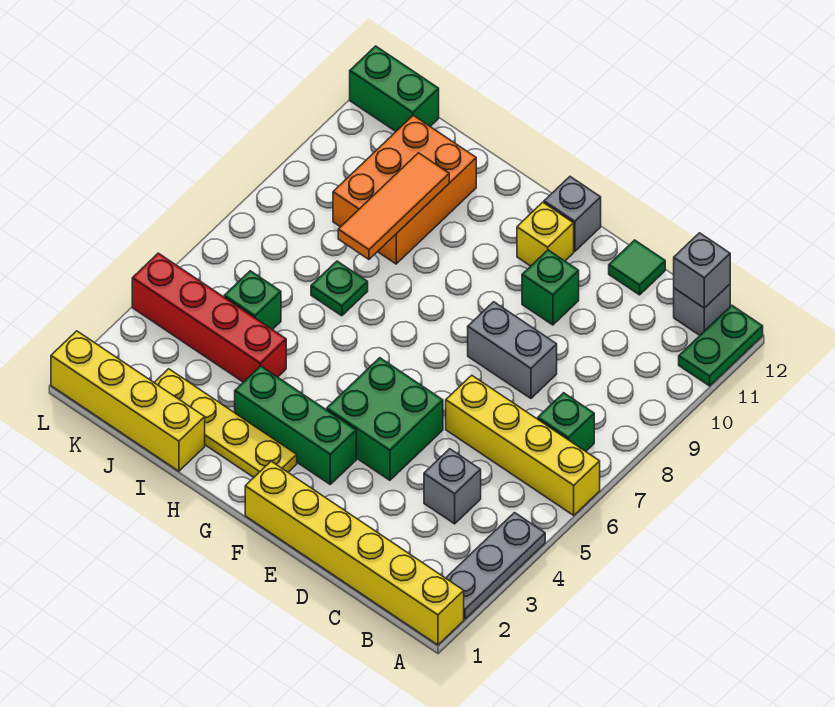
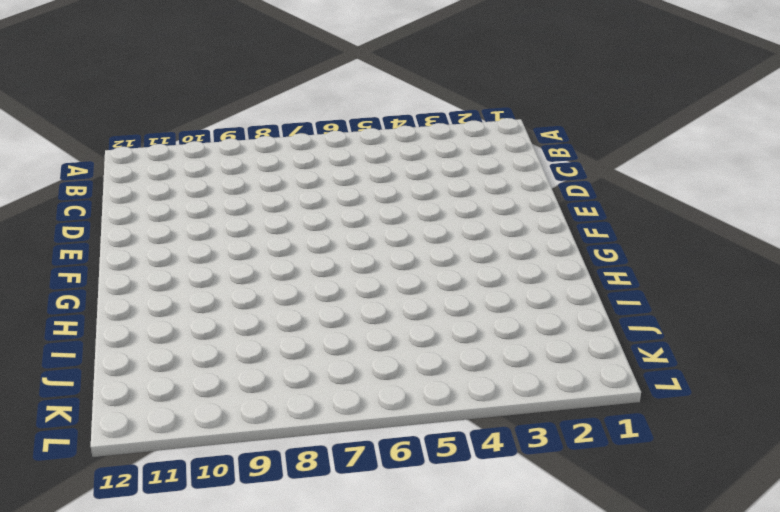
none -> yellow brick A1:F1 level 1
none -> grey plate A2:A4 level 1
none -> yellow brick A6:D6 level 1

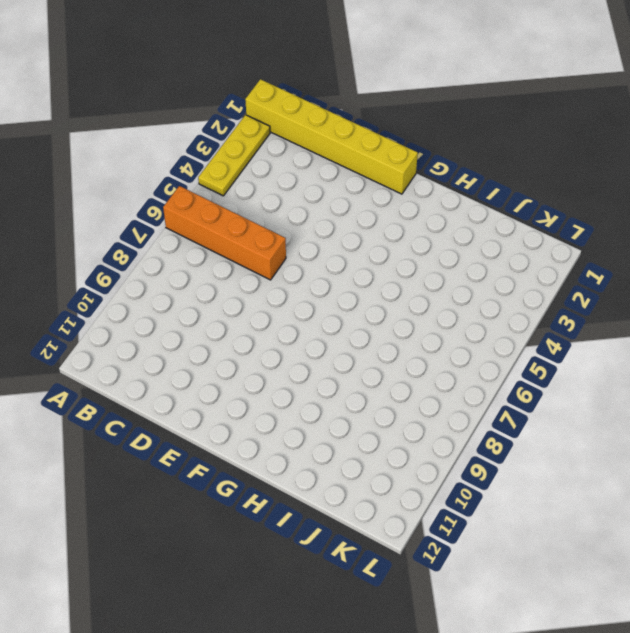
yellow plate A2:A4 level 1 -> grey plate A2:A4 level 1
orange brick A6:D6 level 1 -> yellow brick A6:D6 level 1
none -> green plate A11:A12 level 1
none -> green brick B7 level 1
none -> grey brick B12 level 1

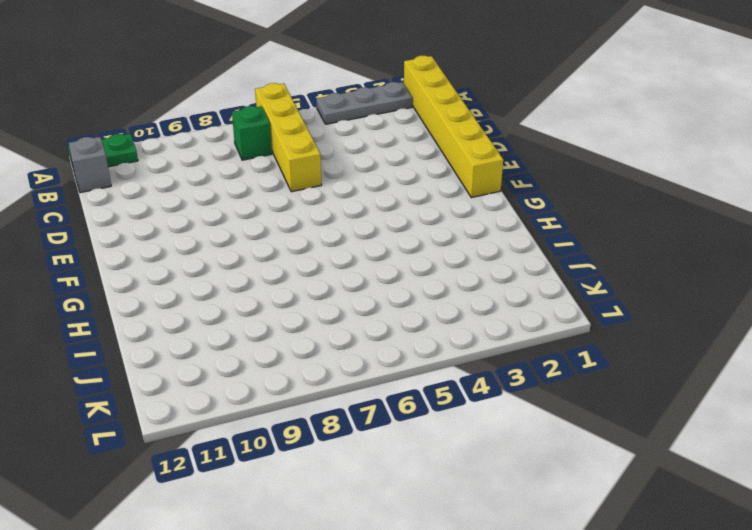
none -> grey brick C4 level 1
none -> grey brick D8:E8 level 1
none -> green tile D12 level 1

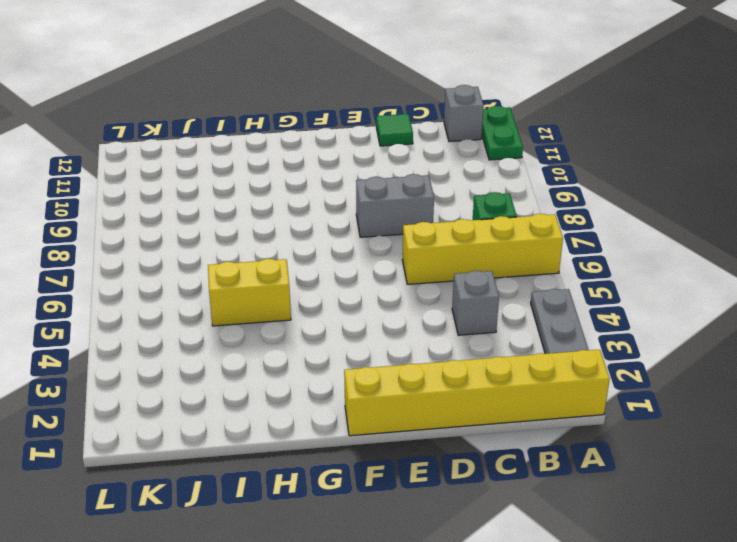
yellow brick H5:I5 level 1 -> none
none -> green brick E4:F5 level 1
none -> green brick E10 level 1
none -> green brick F3:H3 level 1

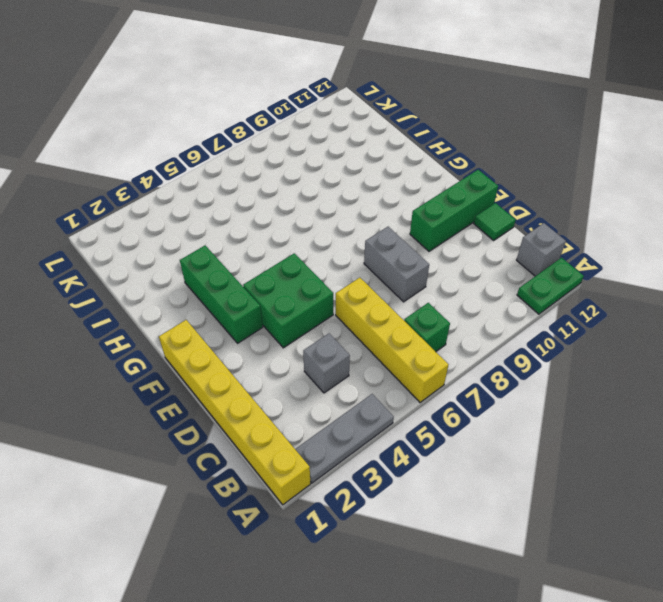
green brick E10:E12 level 1 -> green brick E10 level 1
none -> yellow brick F11 level 1
none -> grey brick F12 level 1
none -> yellow plate G2:J2 level 1

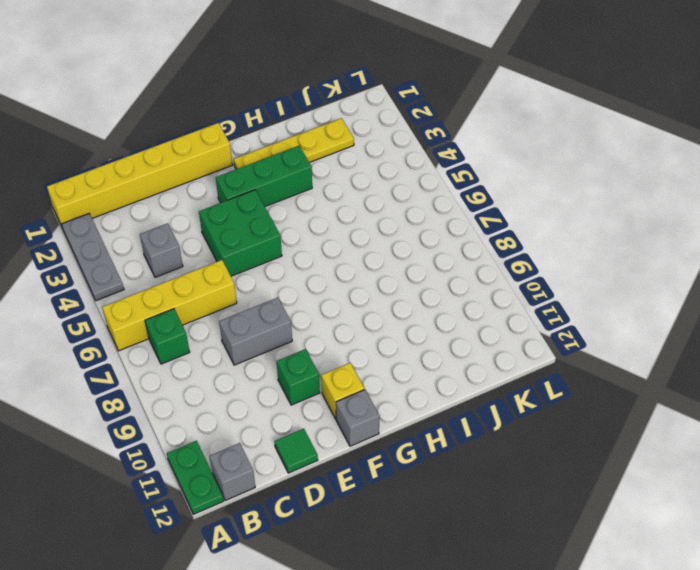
none -> yellow brick I1:L1 level 1
none -> red brick I4:L4 level 1
none -> green plate I7 level 1

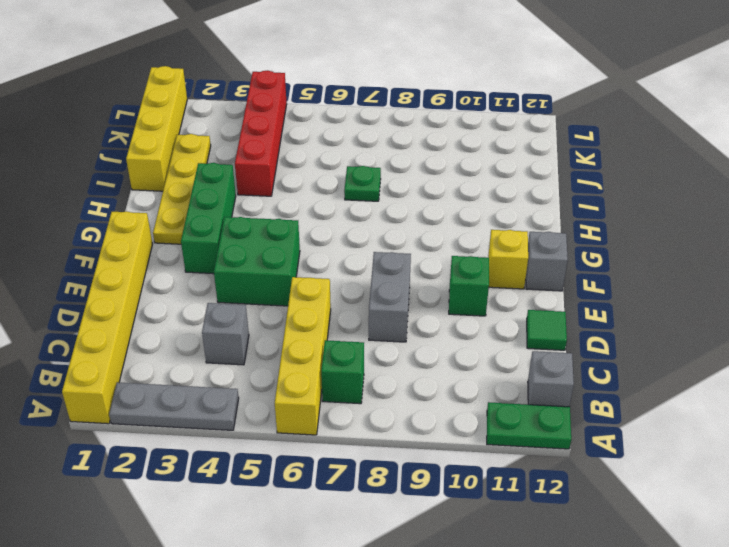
none -> orange brick I9:J11 level 1
none -> green brick J5 level 1
none -> green brick K12:L12 level 1

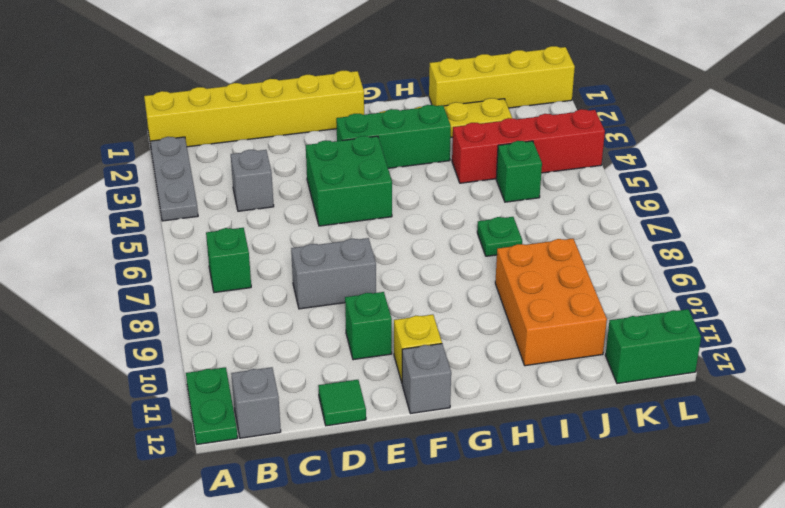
none -> yellow brick A6:D6 level 1
none -> grey brick B12 level 2
none -> orange tile I8:I10 level 2

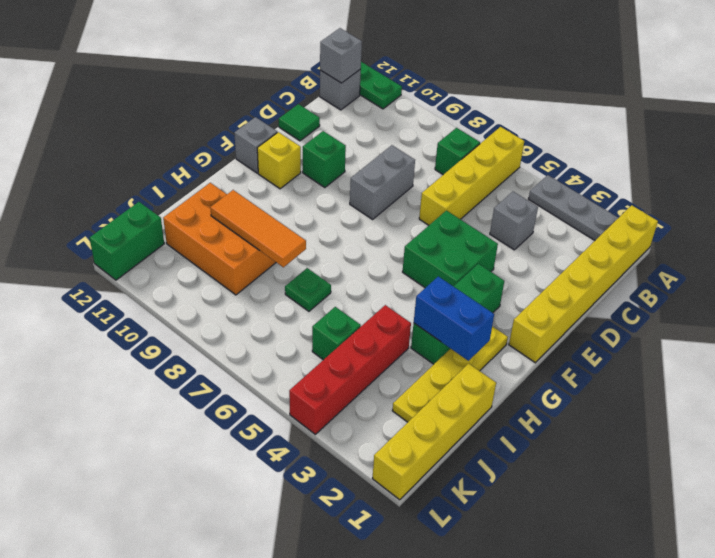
blue brick H2:H3 level 2 -> none

